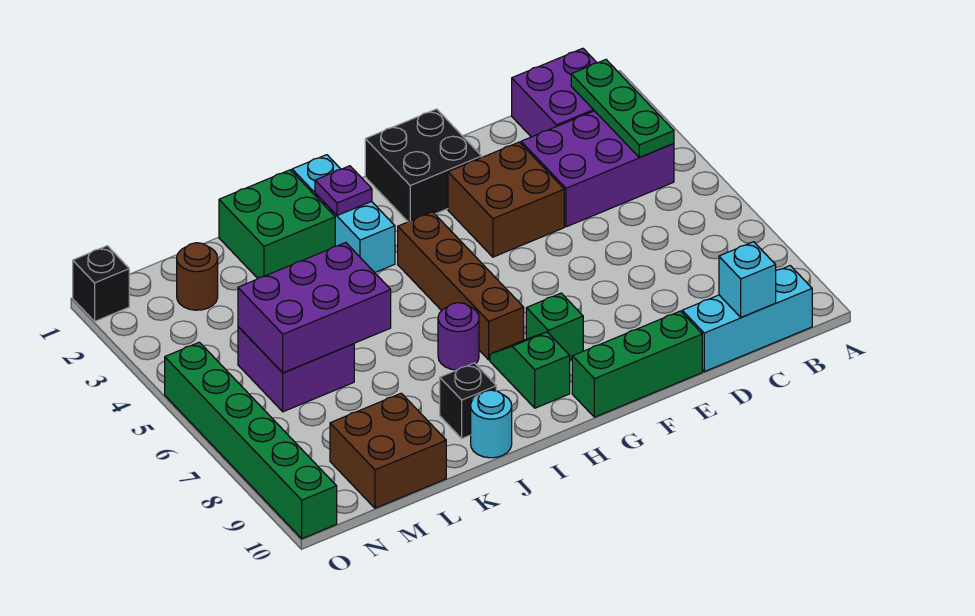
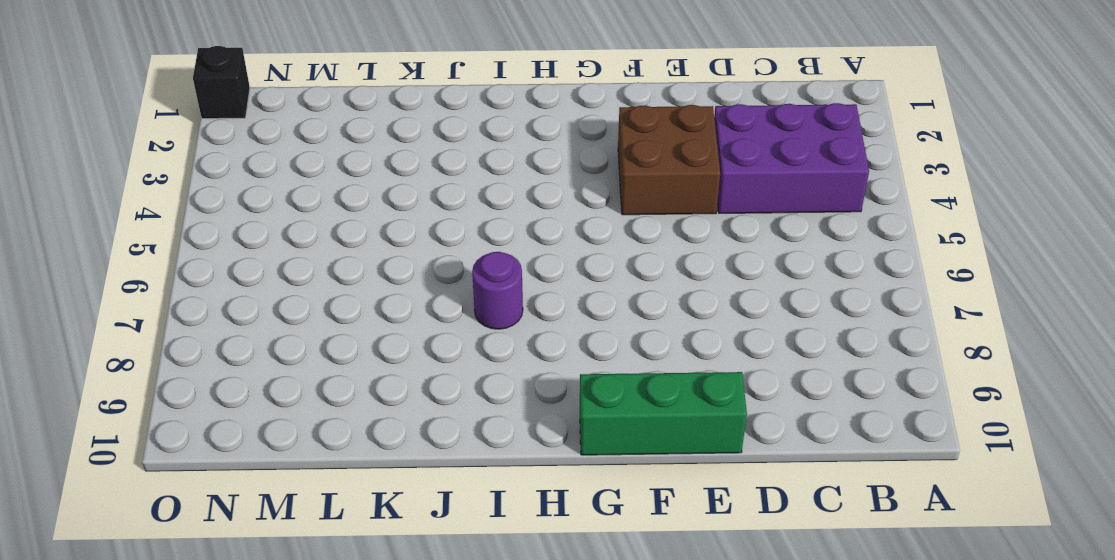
none -> purple brick B1:C2 level 1
none -> cyan brick B10:D10 level 1
none -> black brick F1:G2 level 1

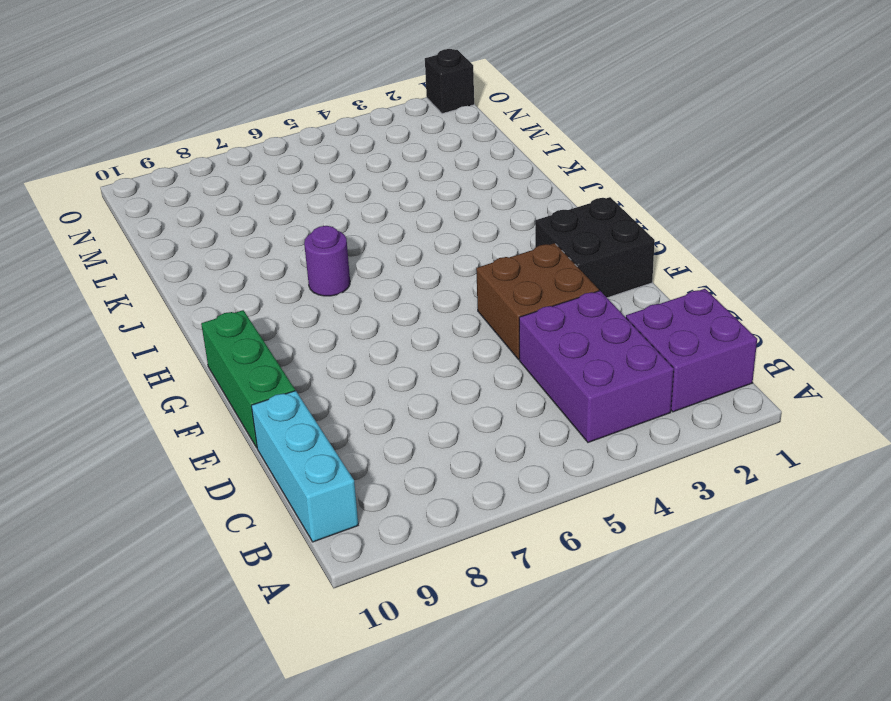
none -> green brick G8 level 1
none -> brown brick H4:H7 level 1
none -> green slope H8:H9 level 1 top 9

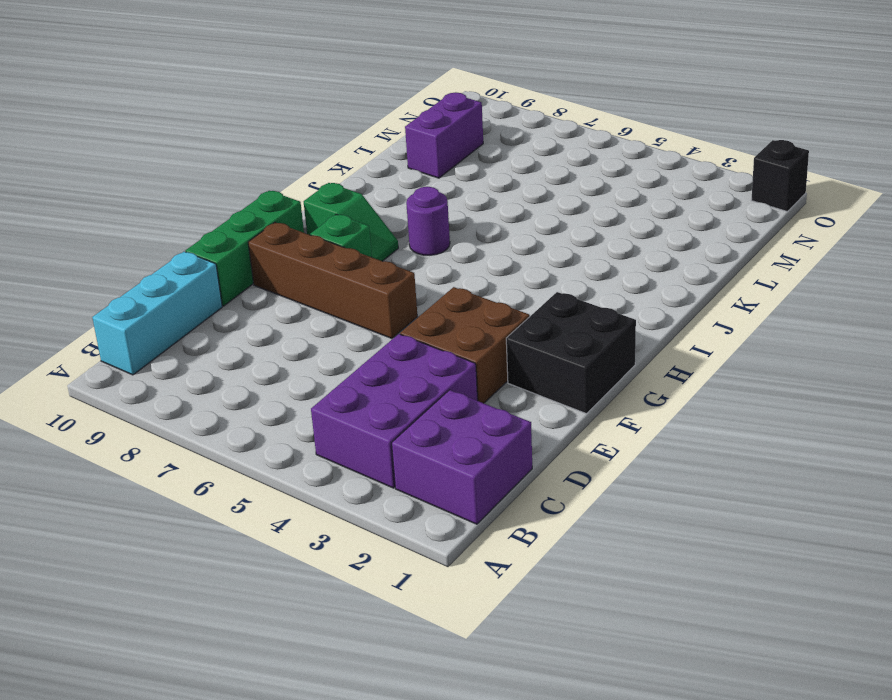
brown brick F6:F9 level 1 -> brown brick H4:H7 level 1
purple brick L9:M9 level 1 -> brown brick L9:M10 level 1
none -> cyan brick I1:I3 level 1
none -> green brick J1:K2 level 1
none -> black brick J9 level 1

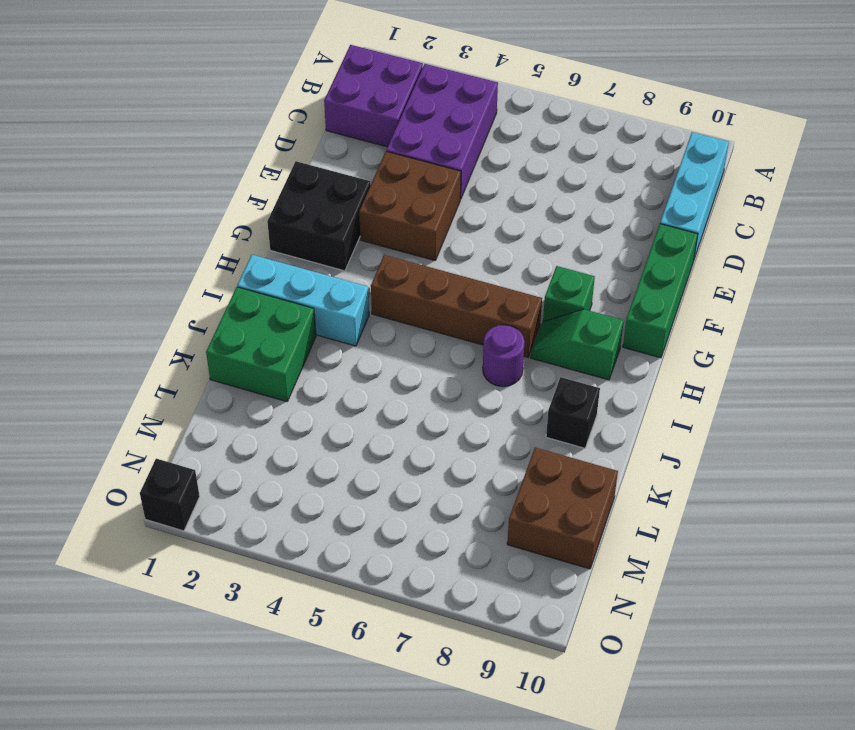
none -> cyan round brick J10 level 1
none -> purple brick L5:M6 level 1
none -> brown round brick M2 level 1

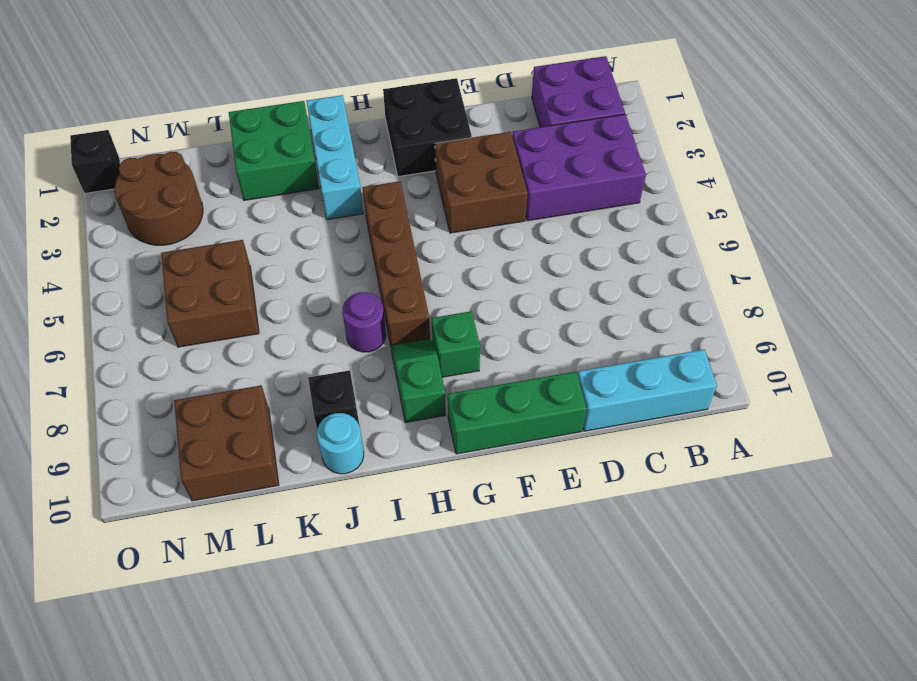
brown brick L5:M6 level 1 -> purple brick L5:M6 level 1
brown round brick M2:N3 level 1 -> brown round brick M2 level 1
none -> green brick O5:O10 level 1
none -> green plate B2:B4 level 2
none -> cyan brick C10 level 2

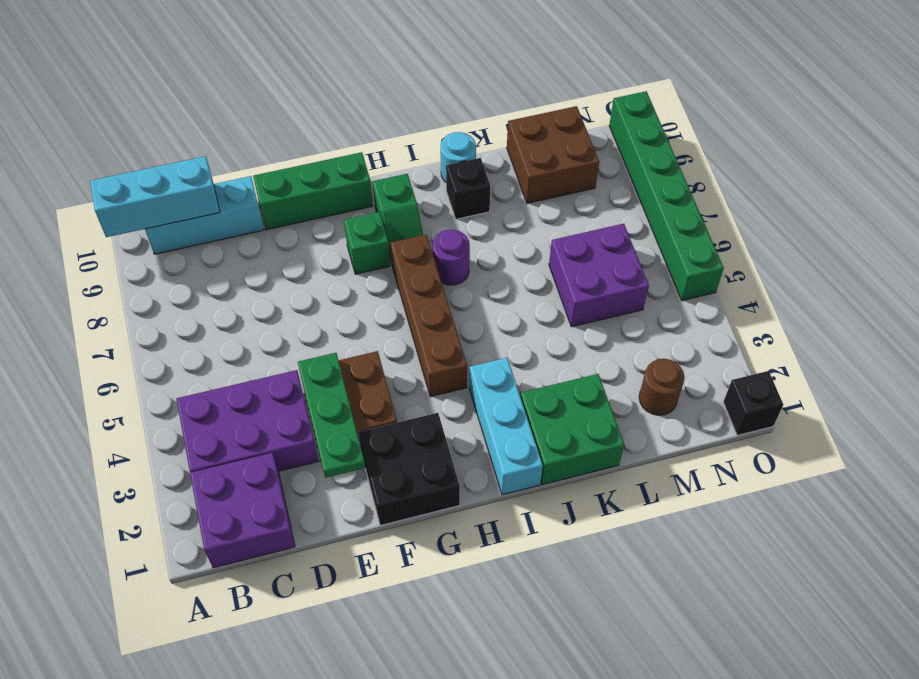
cyan brick A10:C10 level 2 -> cyan brick C10 level 2
green plate E2:E4 level 2 -> green plate B2:B4 level 2
none -> purple plate I2 level 2
none -> purple brick K5:M6 level 2

